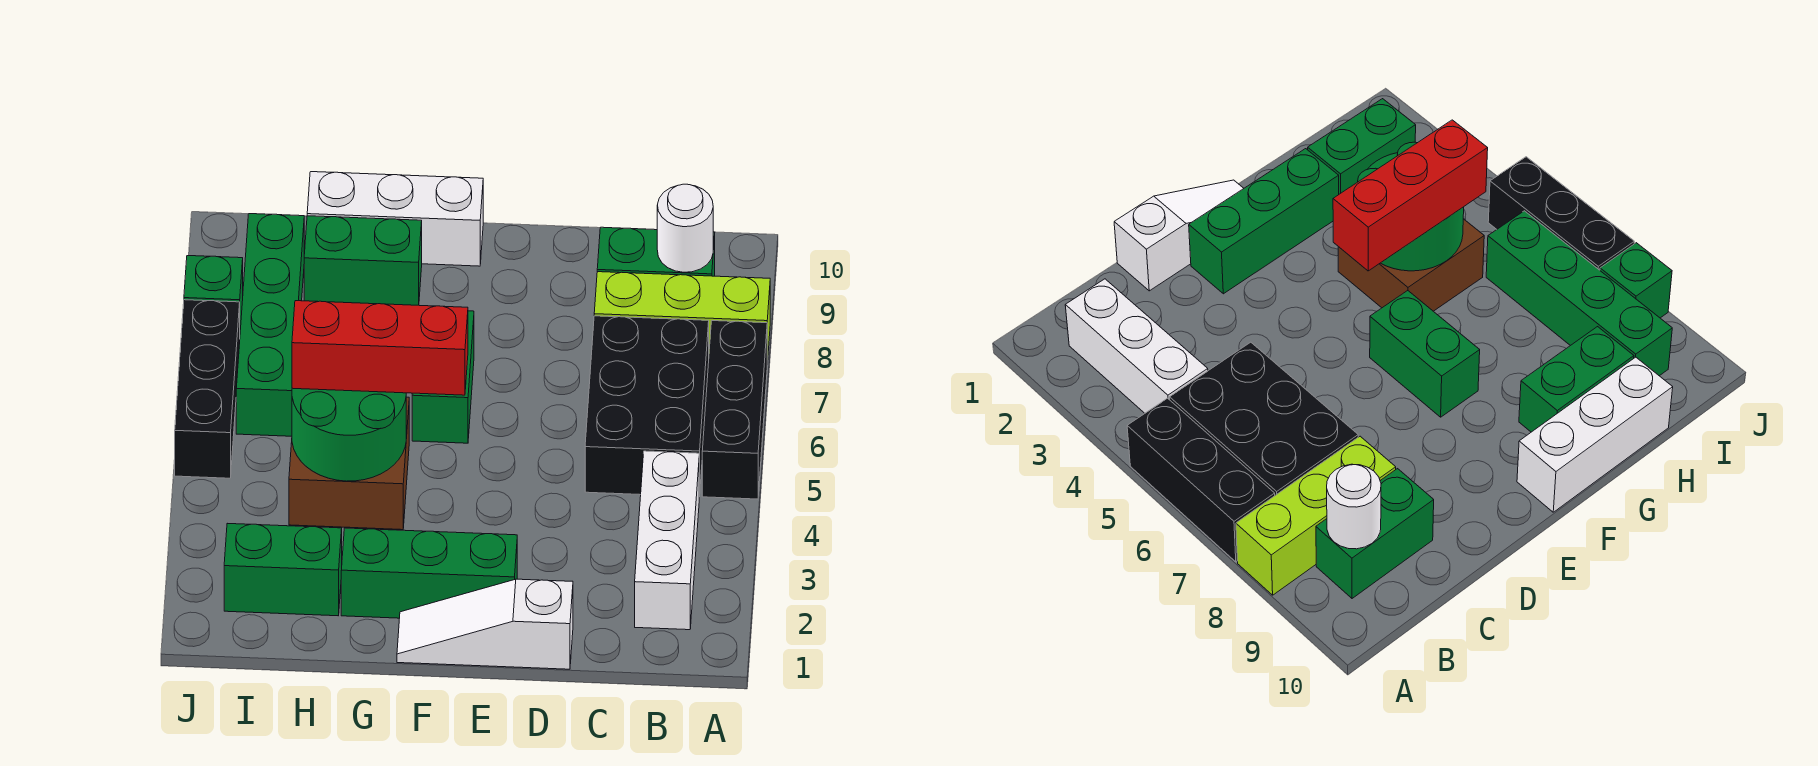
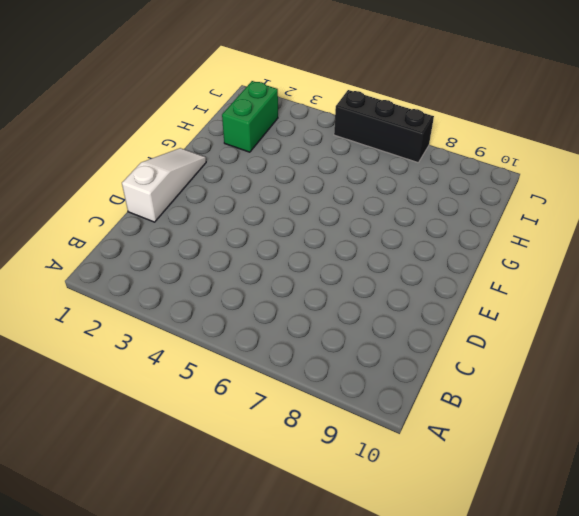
none -> black brick A5:A7 level 1
none -> lime brick A8:C8 level 1
none -> white brick B2:B4 level 1

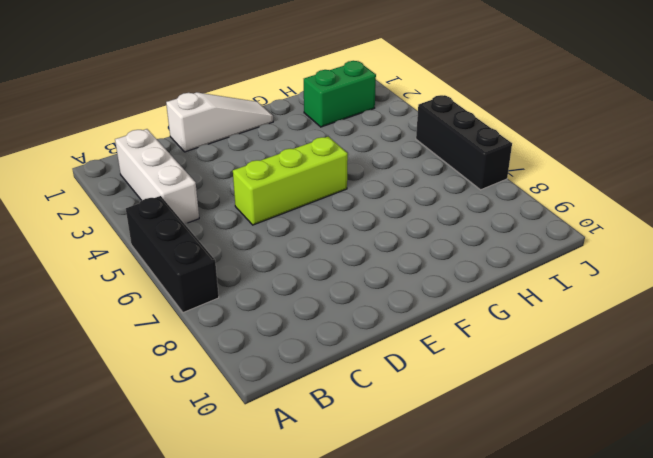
lime brick D5:F5 level 1 -> lime brick A8:C8 level 1
none -> black brick B5:C7 level 1
none -> green brick B9:C9 level 1
none -> green brick E2:G2 level 1

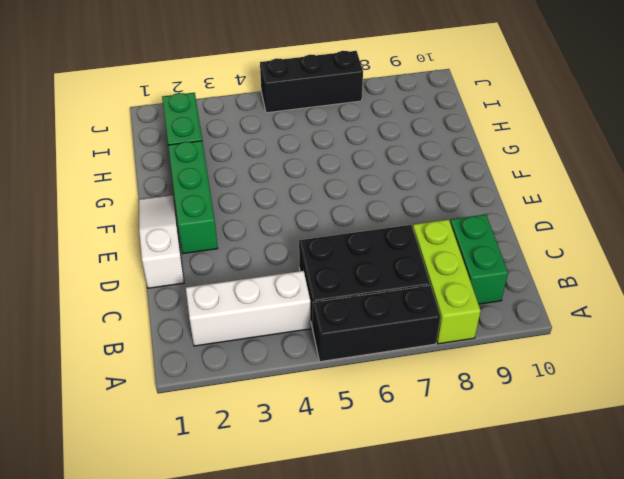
none -> green brick F6:F7 level 1
none -> white brick F10:H10 level 1
none -> brown brick G4:H5 level 1

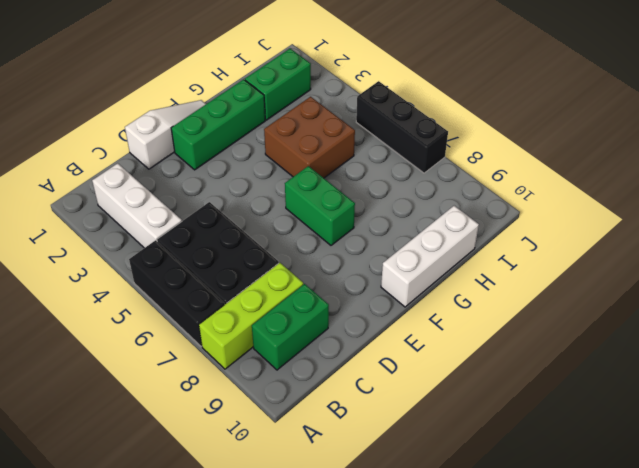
none -> green brick G9:H9 level 1
none -> green brick I6:I9 level 1
none -> green brick J8 level 1

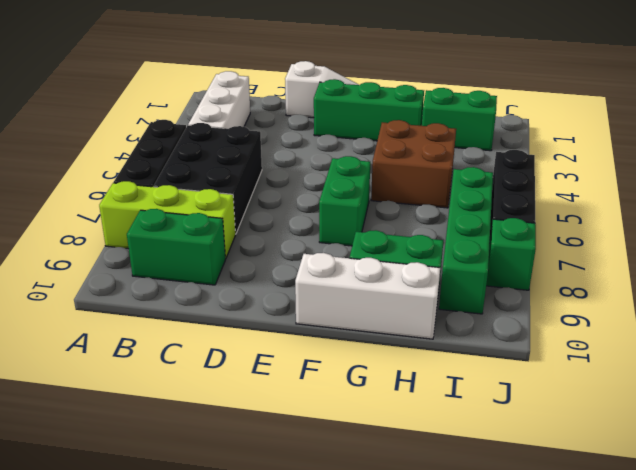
none -> white round brick B9 level 2
none -> green round brick G4:H5 level 2
none -> red brick F5:H5 level 3

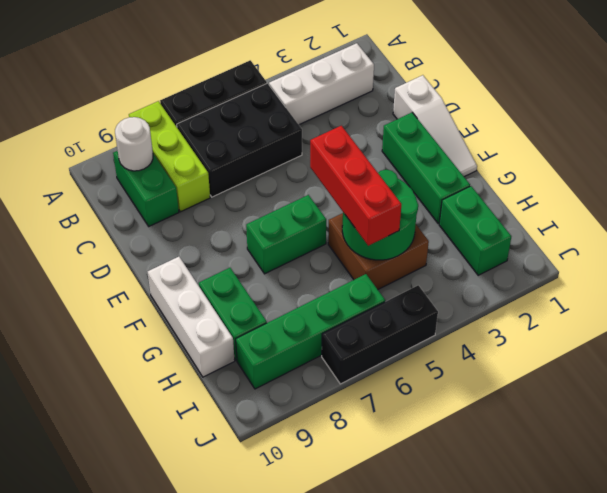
none -> green brick J8 level 1

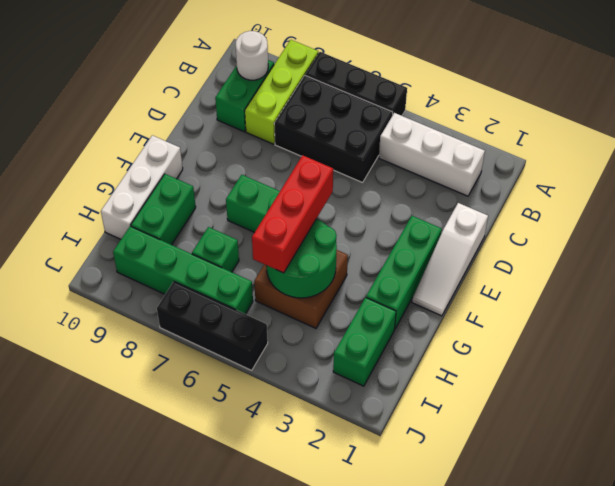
green brick H7 level 1 -> green brick J8 level 1

